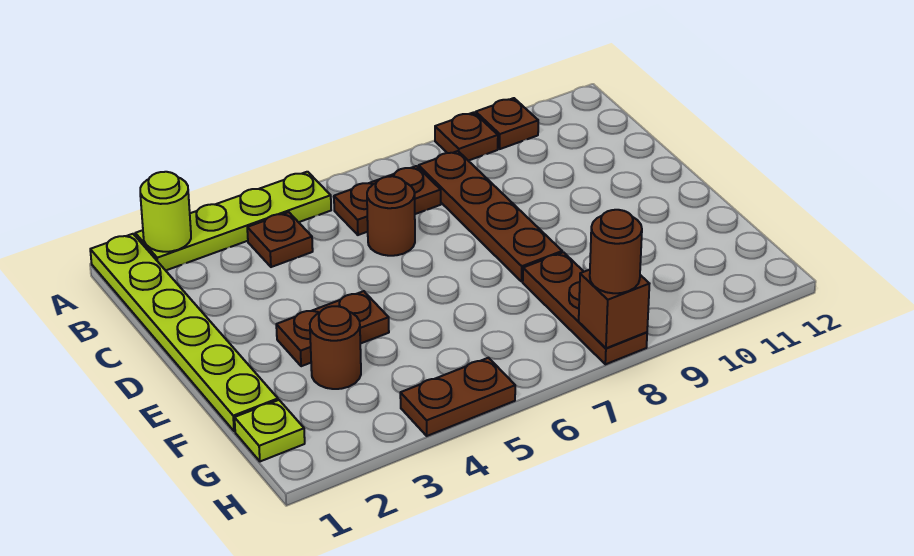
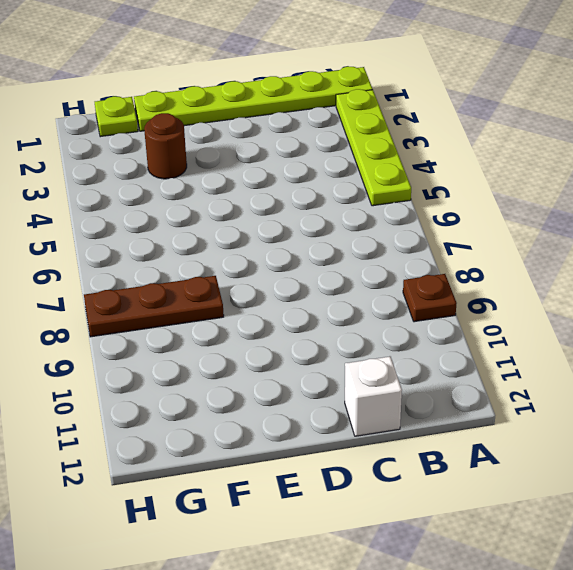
white brick C12 level 1 -> none
none -> brown plate A10 level 1
none -> brown plate B4 level 1
none -> brown plate B6:B7 level 1

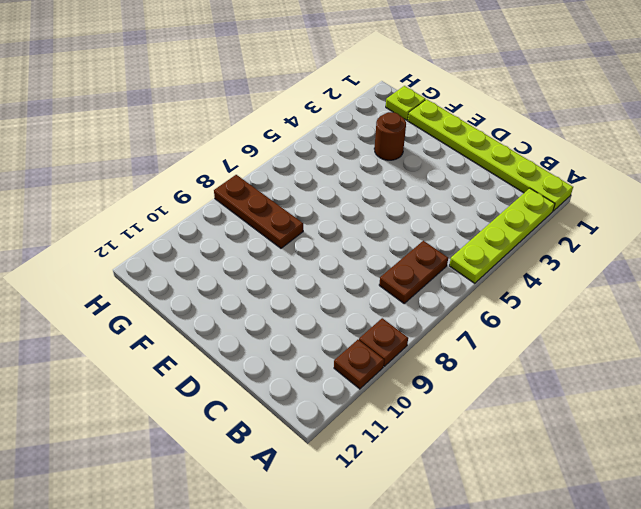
none -> brown plate B4 level 1
none -> brown plate B8:E8 level 1
none -> brown round brick C6 level 1

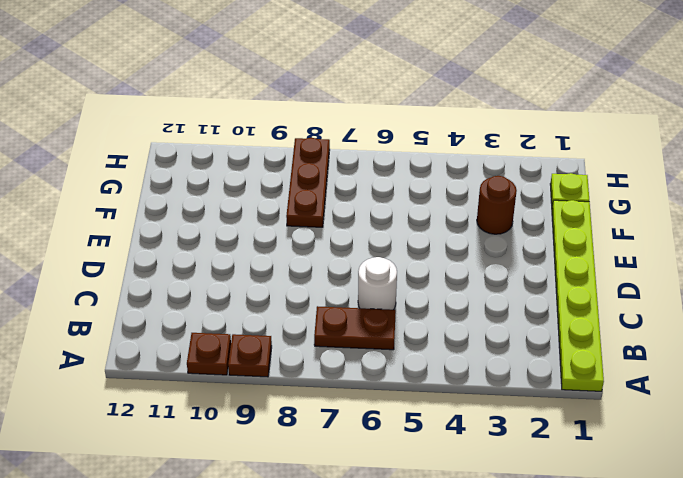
white round brick C6 level 1 -> brown round brick C6 level 1
none -> lime plate A2:A5 level 1
none -> brown plate B4 level 1
none -> brown plate B8:E8 level 1

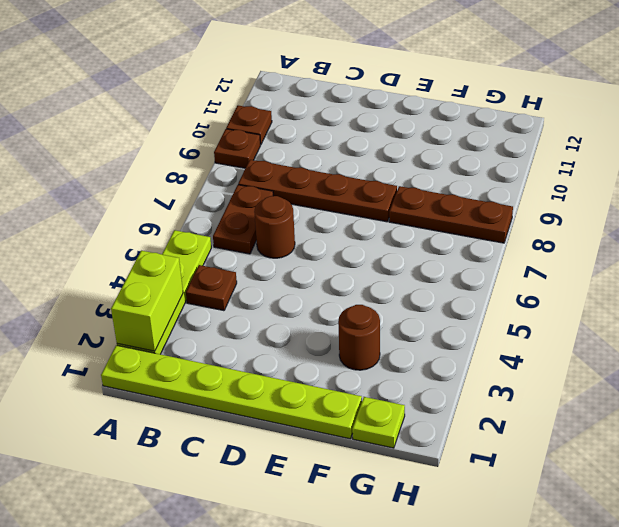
lime brick A2:A3 level 2 -> lime round brick A2 level 2
none -> brown plate E3:E4 level 1
none -> brown plate H4:H5 level 1
none -> brown brick H8 level 2

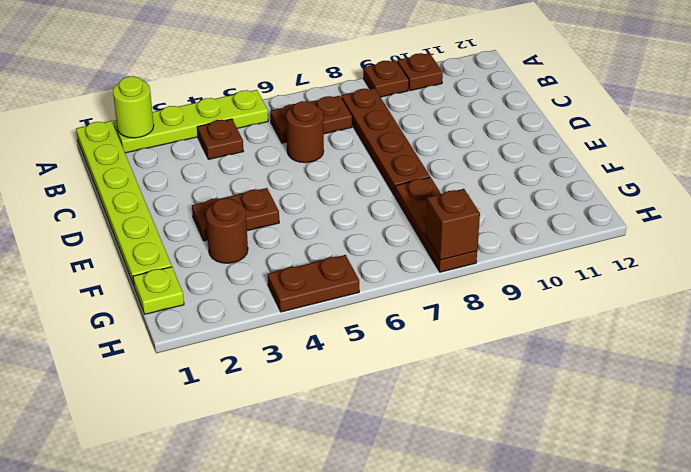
none -> brown round brick H8 level 3

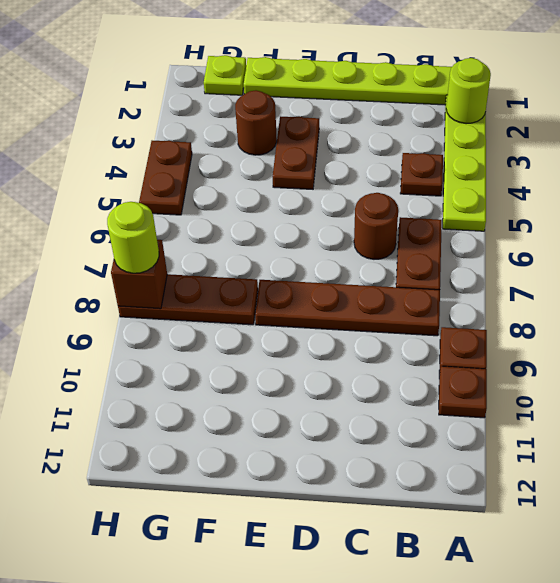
lime round brick H8 level 3 -> brown round brick H8 level 3

